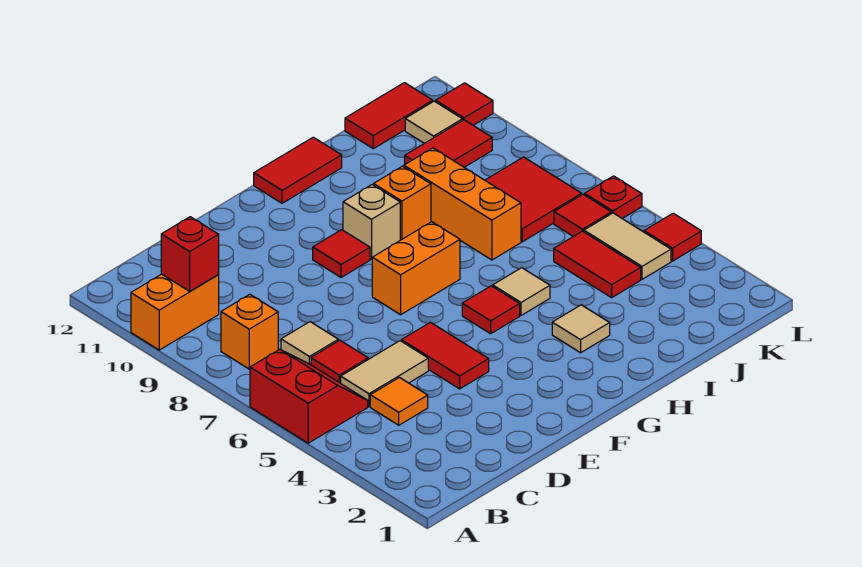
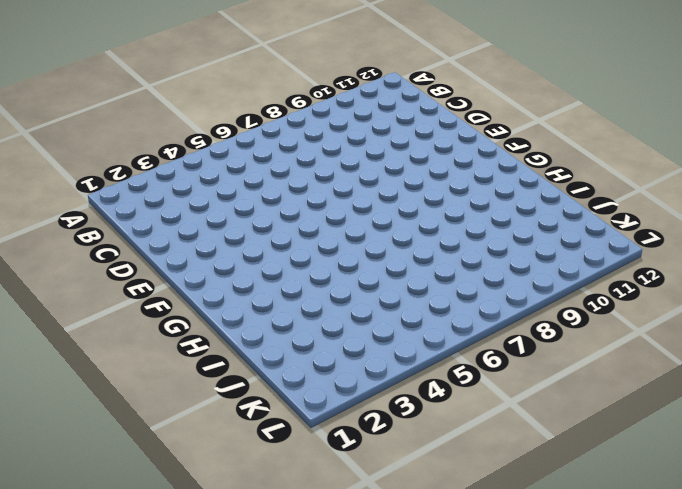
none -> red slope A5:B6 level 1 top A
none -> orange brick A10:B10 level 1
none -> orange brick B8 level 1

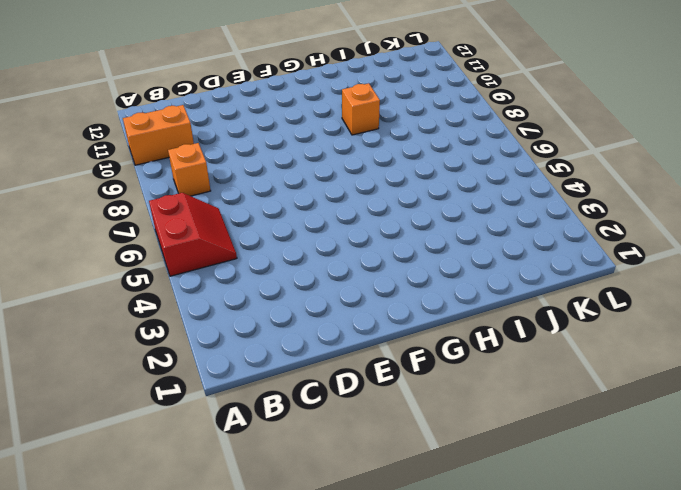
none -> orange tile C4 level 1
none -> tan tile C5:D5 level 1
none -> red tile C6 level 1

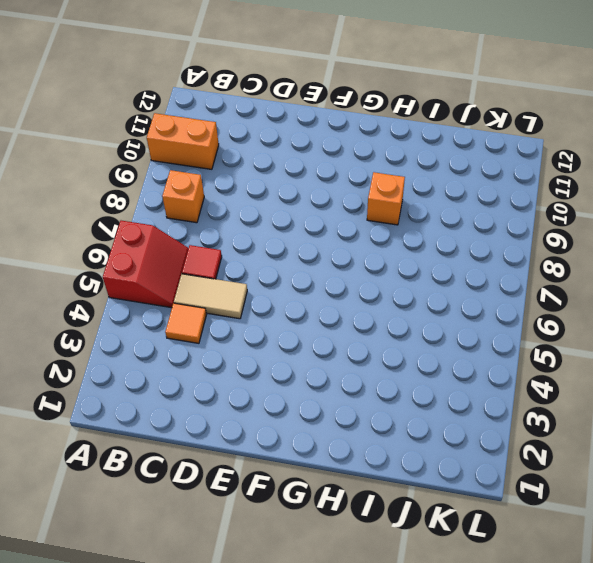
none -> tan tile C7 level 1
none -> red tile E4:E5 level 1
none -> orange brick F7:G7 level 1

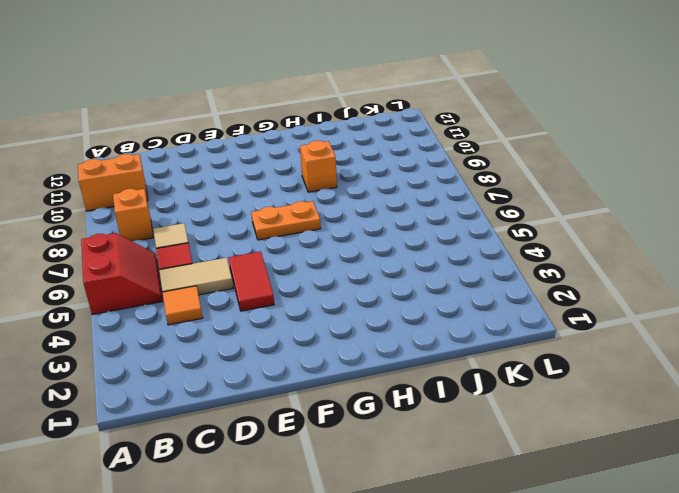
orange plate F7:G7 level 1 -> orange brick F7:G7 level 1
none -> red tile F9 level 1
none -> red tile G5 level 1
none -> tan brick G9 level 1

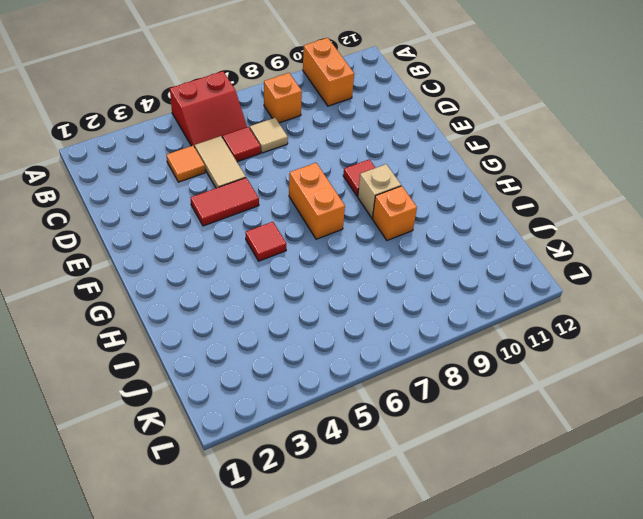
none -> red tile G12:H12 level 1
none -> tan tile H3 level 1
none -> tan tile H5 level 1

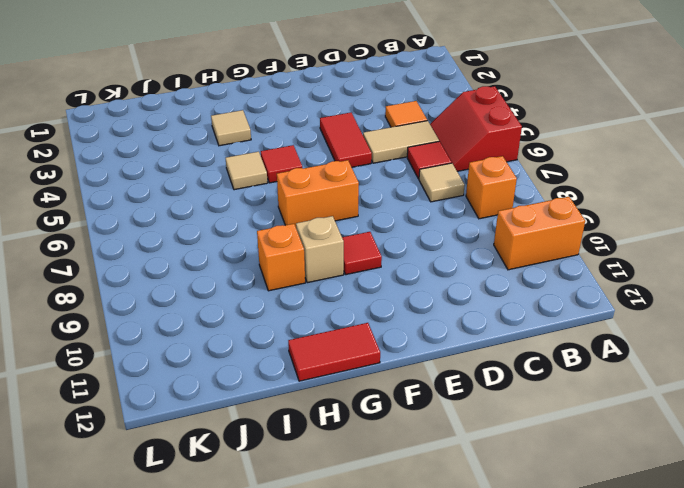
none -> orange brick I7:I9 level 1
none -> red tile J4:J5 level 1
none -> red tile J7:K8 level 1

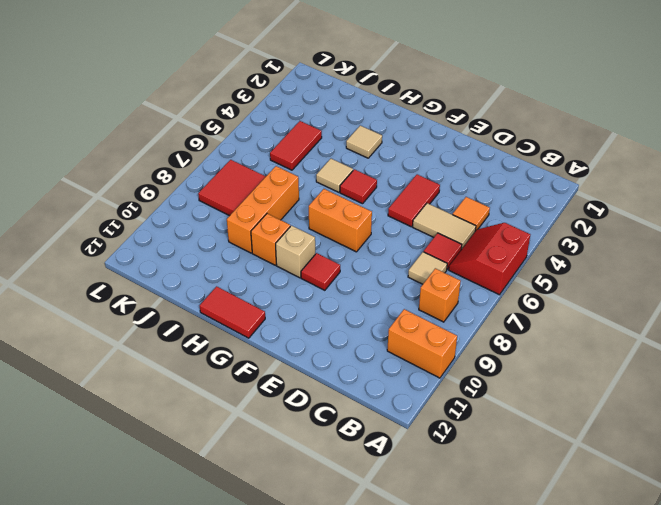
none -> red tile J10:K10 level 1
none -> red tile J12:K12 level 1
none -> tan tile K4:K5 level 1

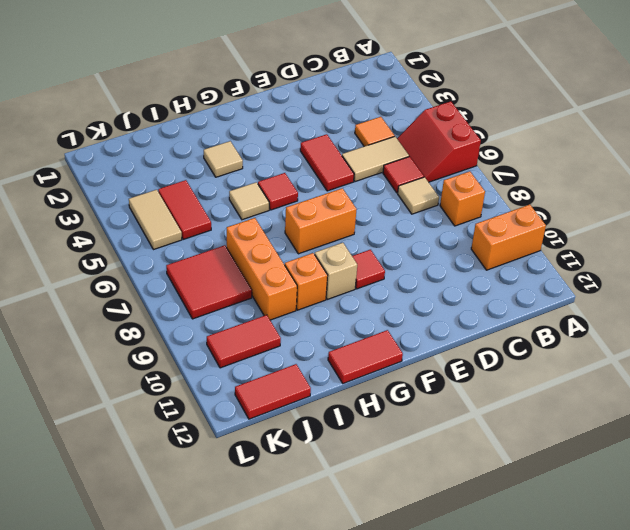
none -> red tile K6 level 1
none -> tan tile K11 level 1
none -> red tile L4 level 1

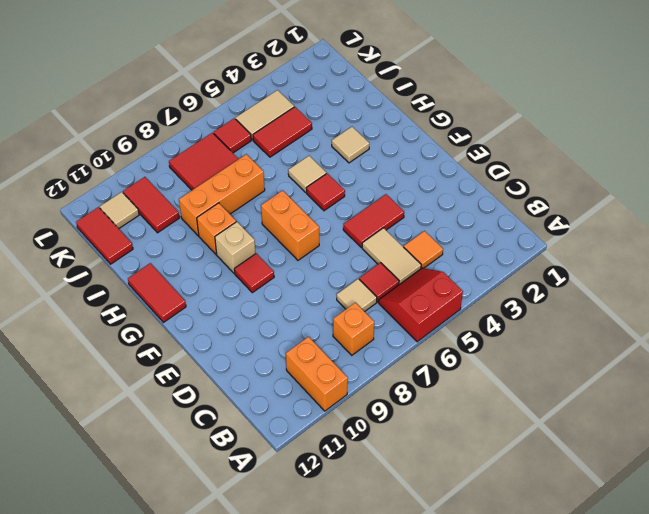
none -> red tile L4 level 1
none -> red plate L6 level 1
none -> red tile L11 level 1

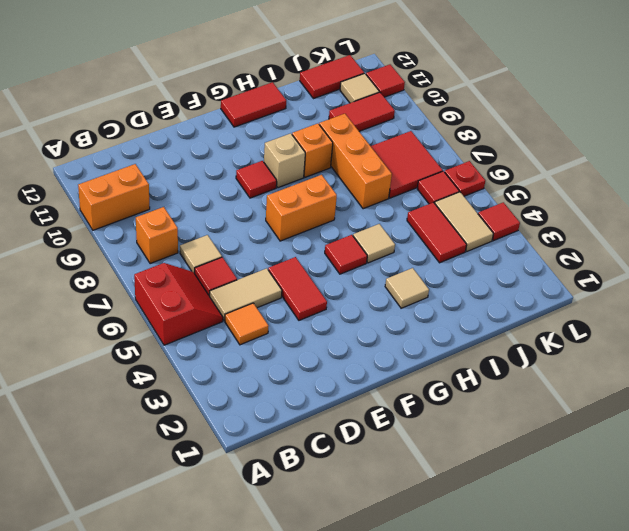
none -> red brick B10 level 2

